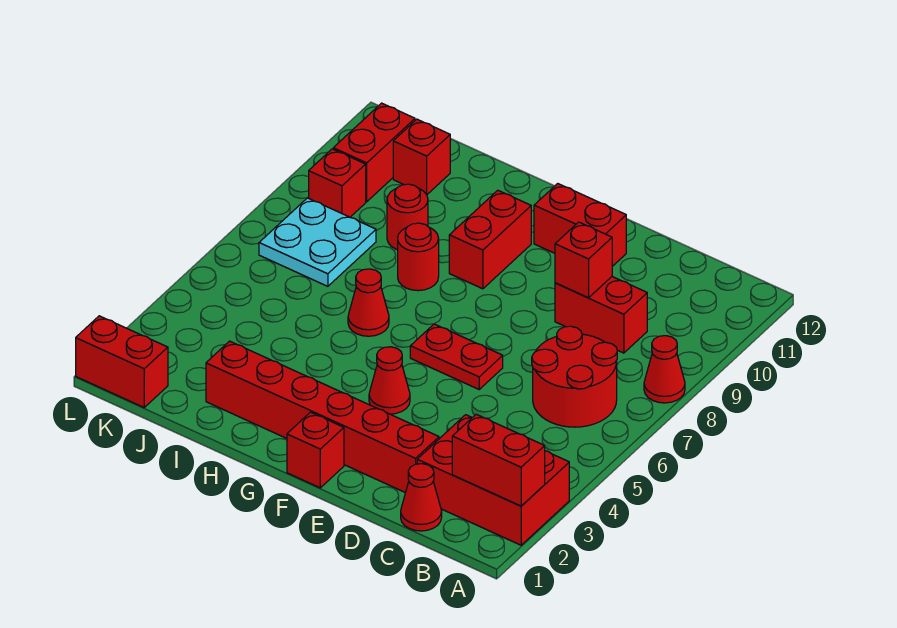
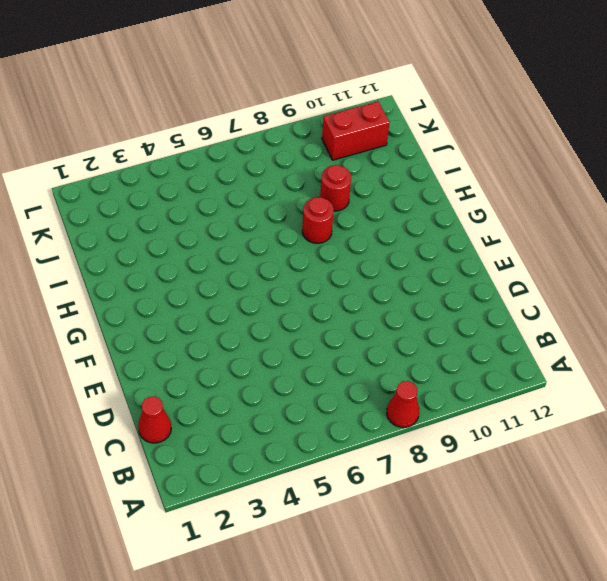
none -> red brick A2:C3 level 1
none -> red round brick B6:C7 level 1
none -> red brick C9:D9 level 1

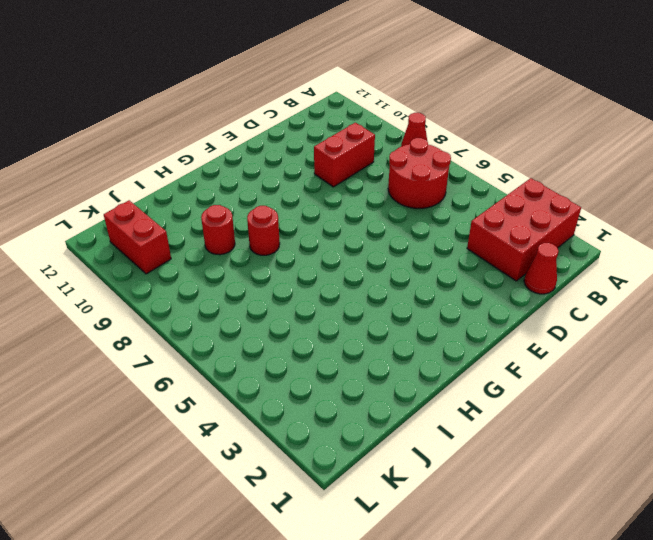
none -> red brick D2:I2 level 1
none -> red plate E6:F6 level 1
none -> red brick E11:F11 level 1

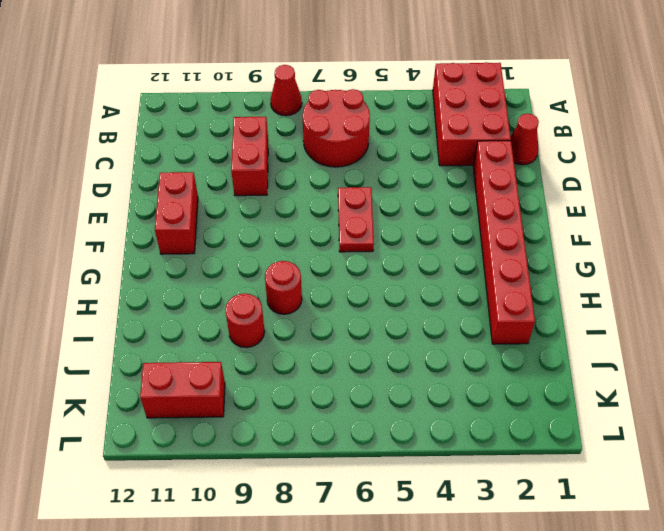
none -> red brick F1 level 1
none -> red cone F4 level 1
none -> red brick G9:G10 level 1

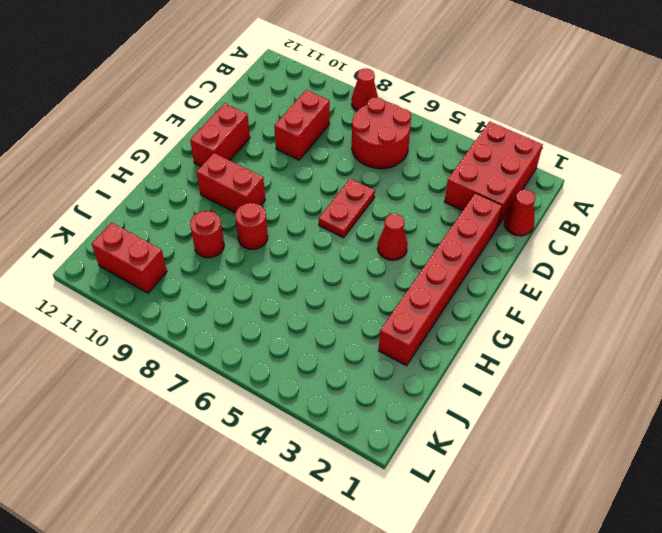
none -> red brick F1 level 1
none -> red cone H6 level 1
none -> cyan plate J7:K8 level 1

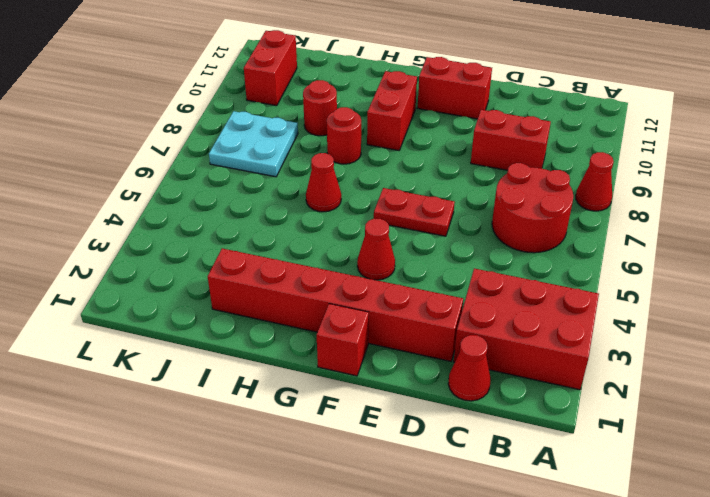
none -> red brick J11 level 1
none -> red brick K1:L1 level 1
none -> red brick K9 level 1

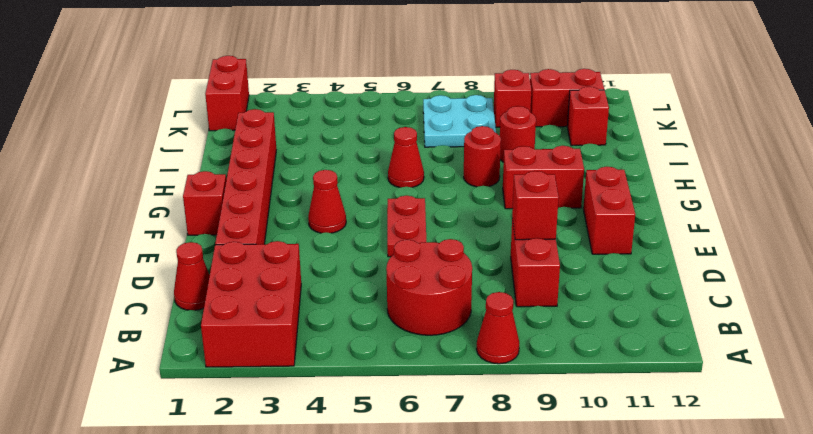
none -> red brick A2:B2 level 2

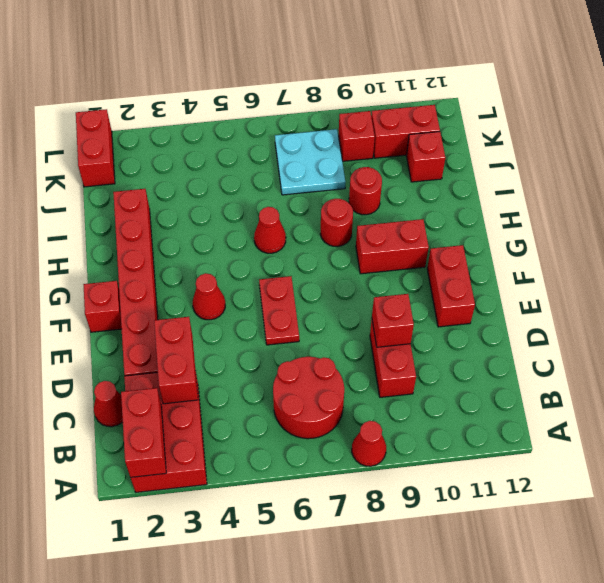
red brick C3:D3 level 2 -> none

